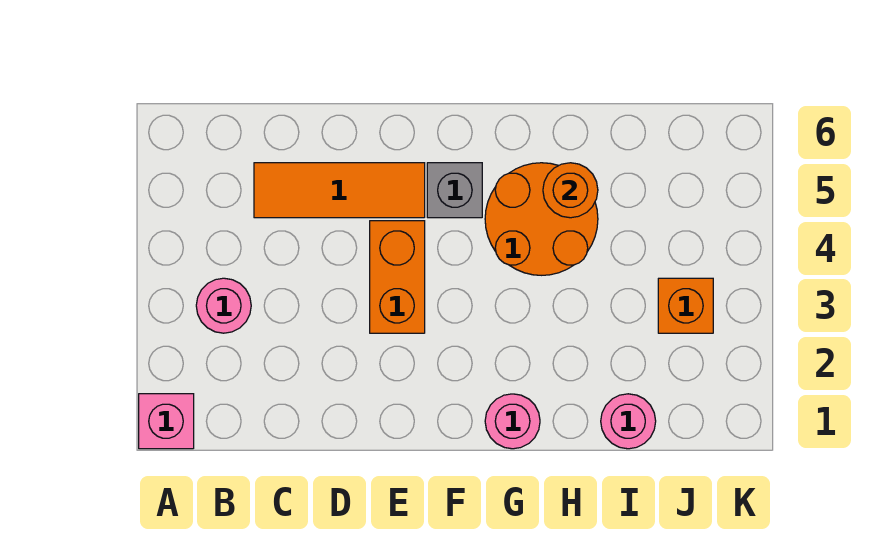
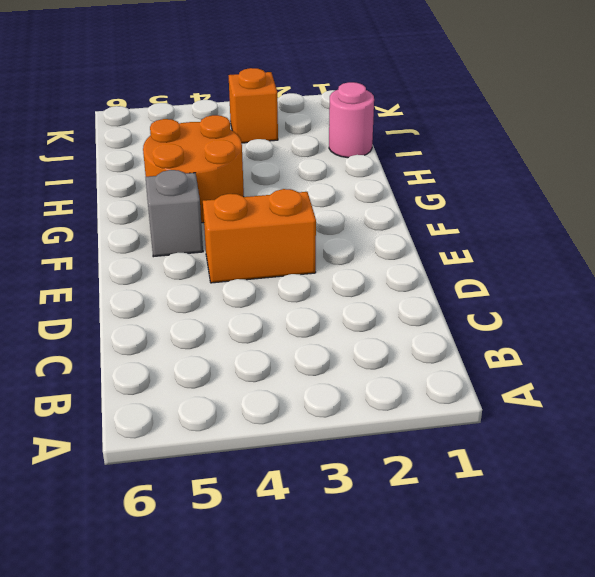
none -> pink brick A1 level 1
none -> pink round brick B3 level 1

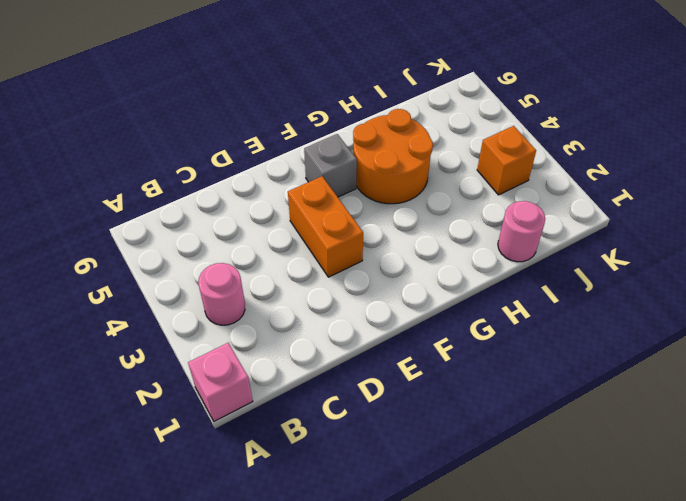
none -> orange tile C5:E5 level 1
none -> pink round brick G1 level 1

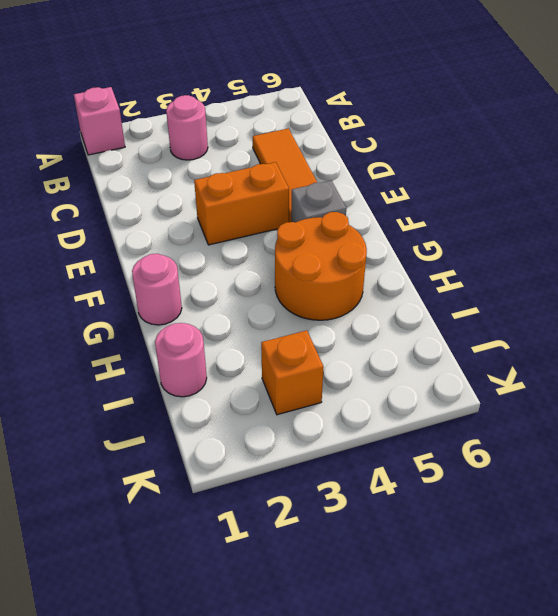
none -> orange round brick H5 level 2

